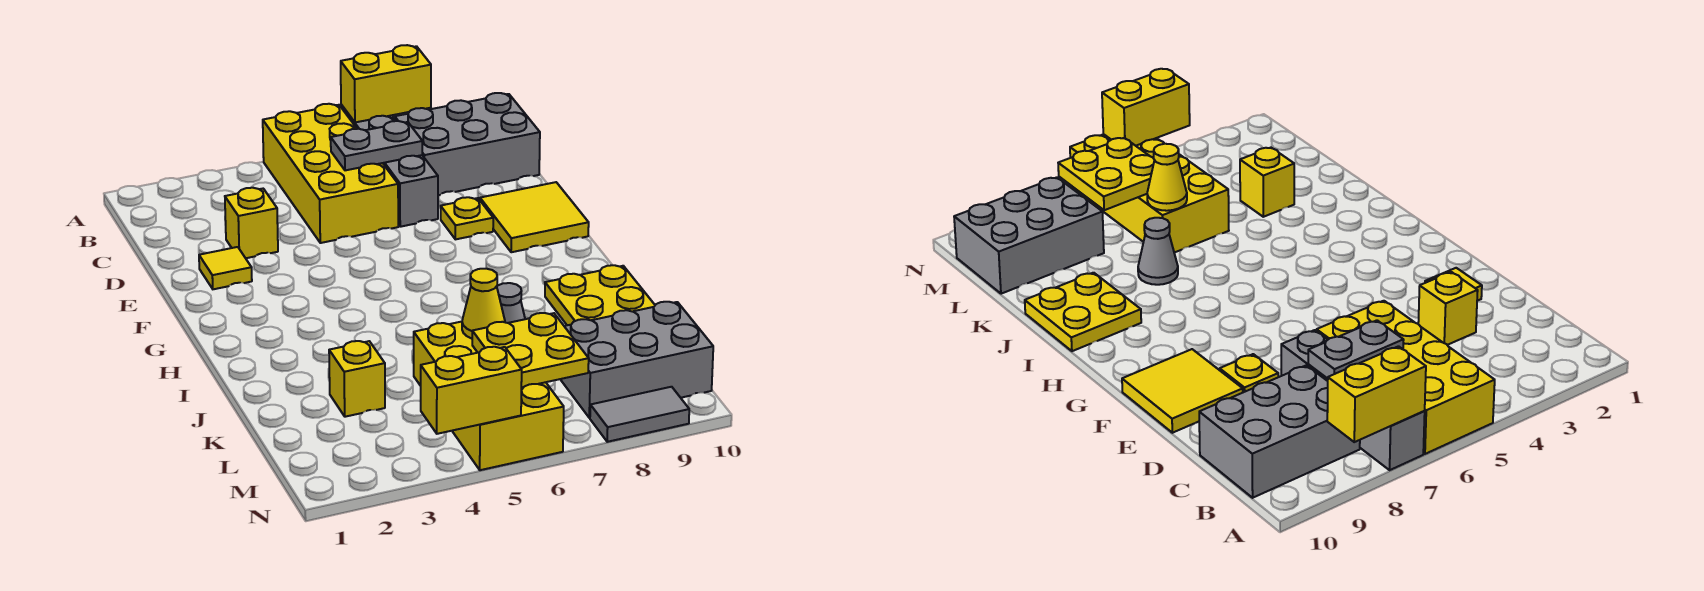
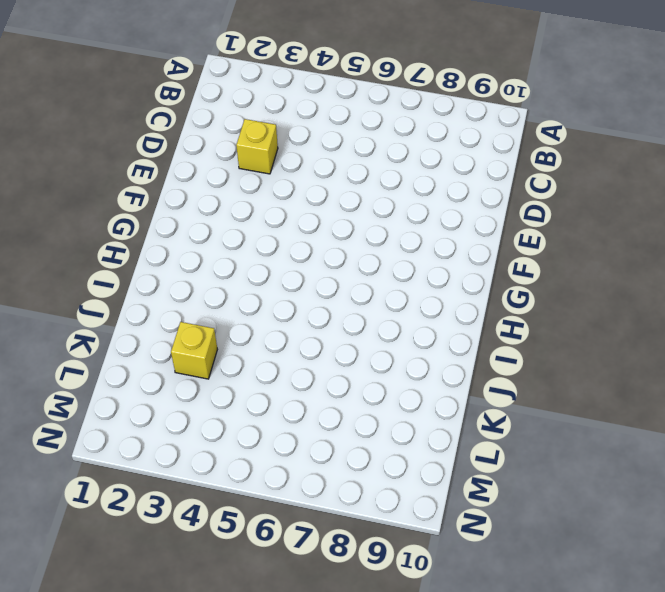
none -> yellow brick A5:D6 level 1
none -> grey brick A7:D7 level 1
none -> grey brick B8:C10 level 1

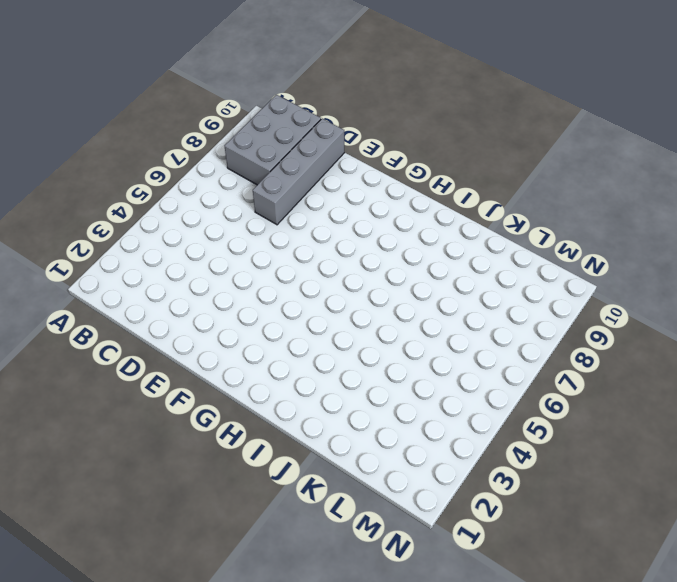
grey brick D7:D10 level 1 -> grey brick A7:D7 level 1
none -> yellow brick A5:D6 level 1
none -> yellow brick D3 level 1
none -> yellow tile E2 level 1

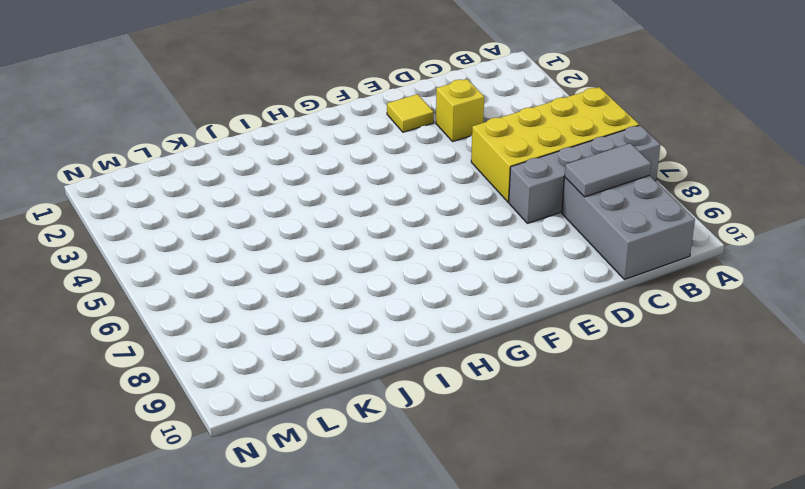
grey tile B8:C8 level 2 -> grey tile N8:N9 level 1
none -> yellow plate E8 level 1
none -> yellow tile E9:F10 level 1
none -> yellow plate I9:J10 level 1

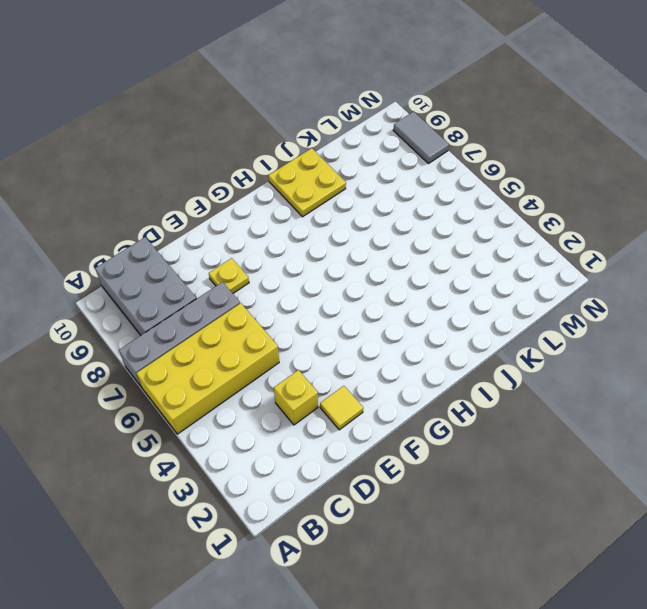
none -> yellow tile E9:F10 level 1
none -> grey cone J7 level 1
none -> yellow brick K3 level 1

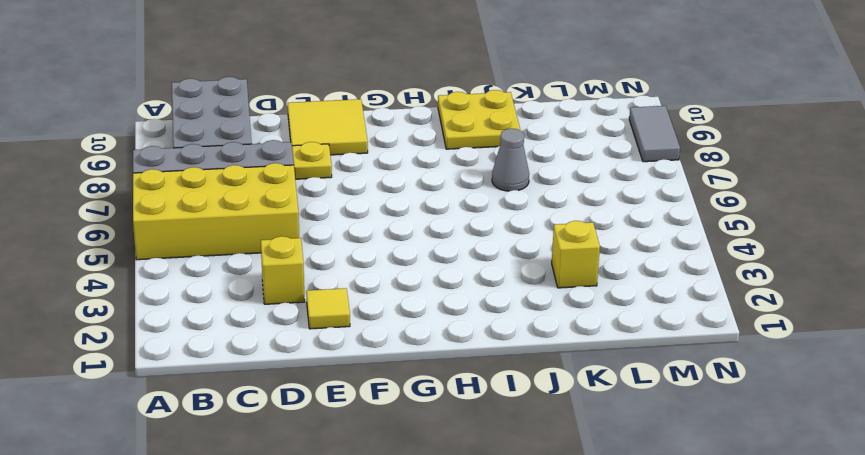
none -> yellow brick K5:N6 level 1
none -> grey brick L8:M10 level 1
none -> yellow brick A7:A8 level 2

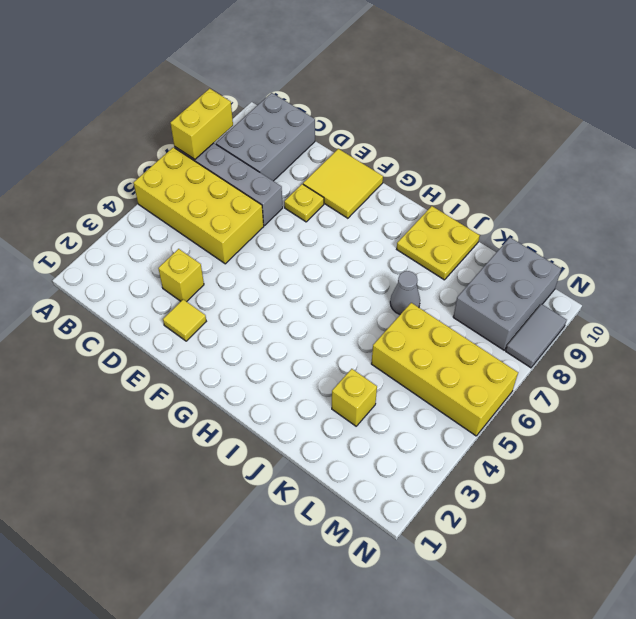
none -> grey plate C6:C7 level 2
none -> yellow cone K6 level 2
none -> yellow plate L6:M7 level 2

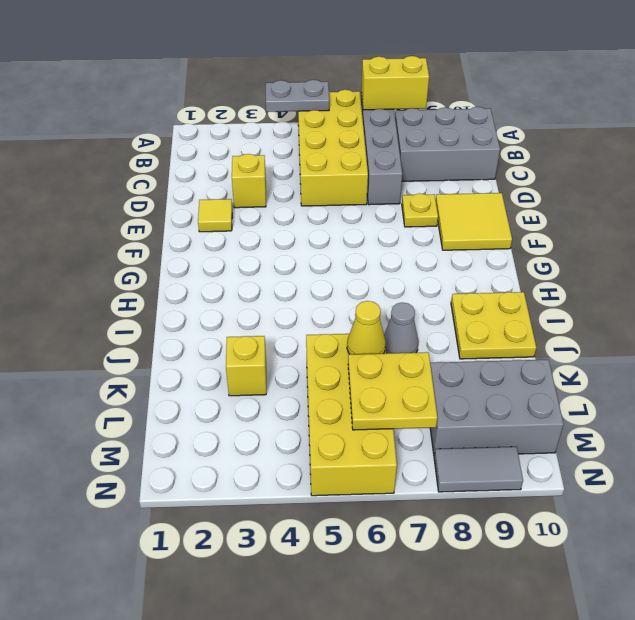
grey plate A4:A5 level 2 -> grey plate C6:C7 level 2
none -> yellow brick N4:N5 level 2

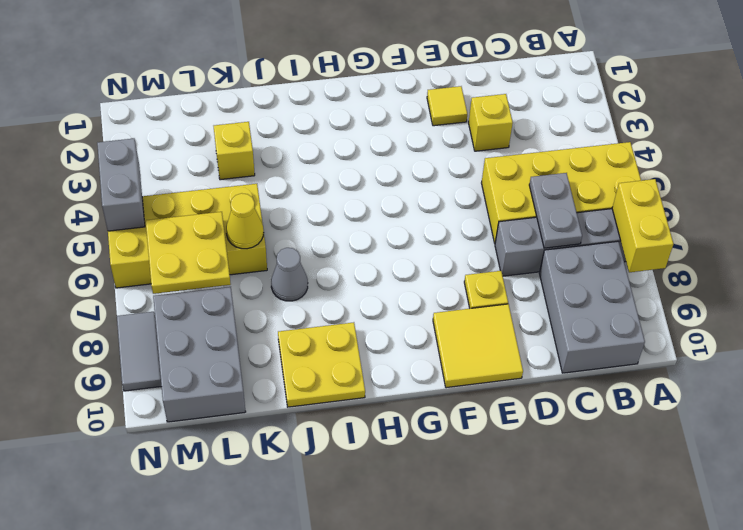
grey brick N4:N5 level 2 -> yellow brick N4:N5 level 2

